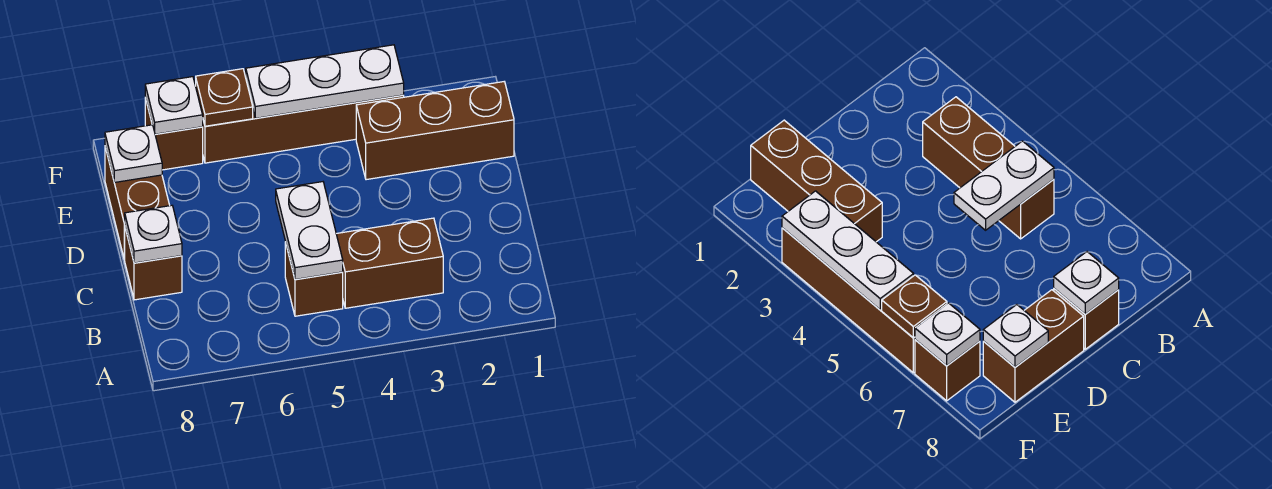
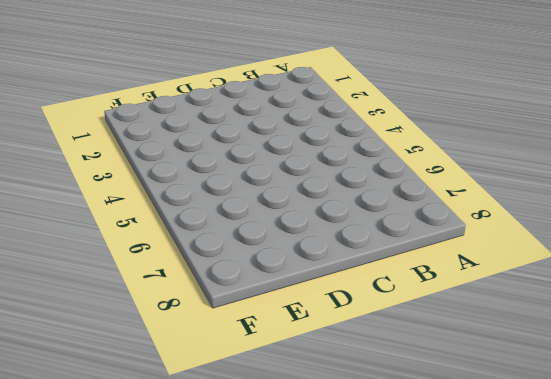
none -> brown brick B3:B4 level 1
none -> brown brick B5 level 1
none -> brown brick C8 level 1

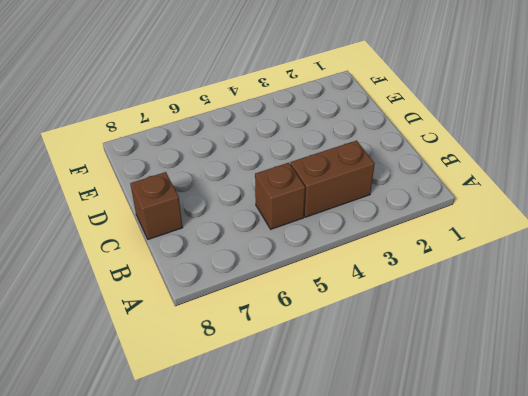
none -> brown brick D8:E8 level 1
none -> brown brick E1:E3 level 1
none -> brown brick F3:F6 level 1

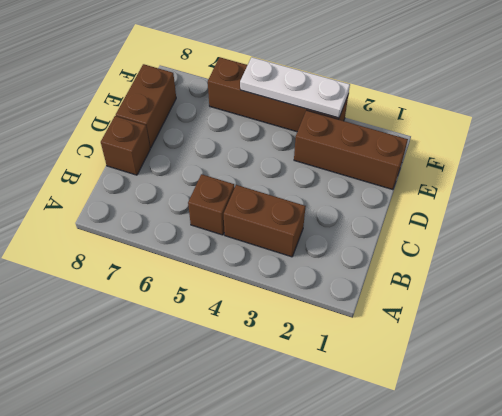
none -> brown brick F7 level 1
none -> white plate B5:C5 level 2
none -> white plate C8 level 2

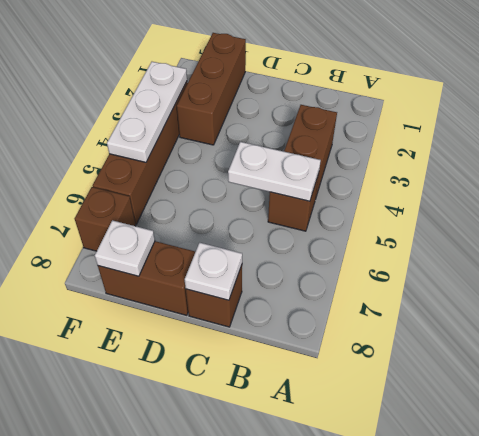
none -> brown plate F6 level 2
none -> white plate F7 level 2

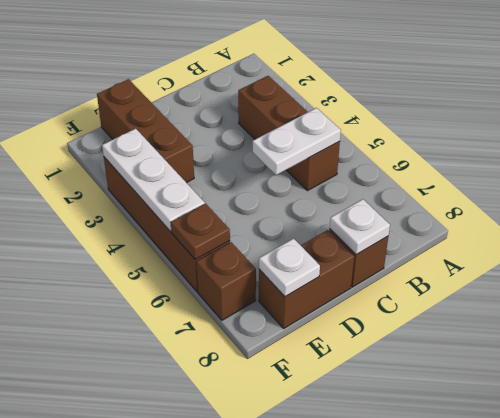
none -> white plate F7 level 2

